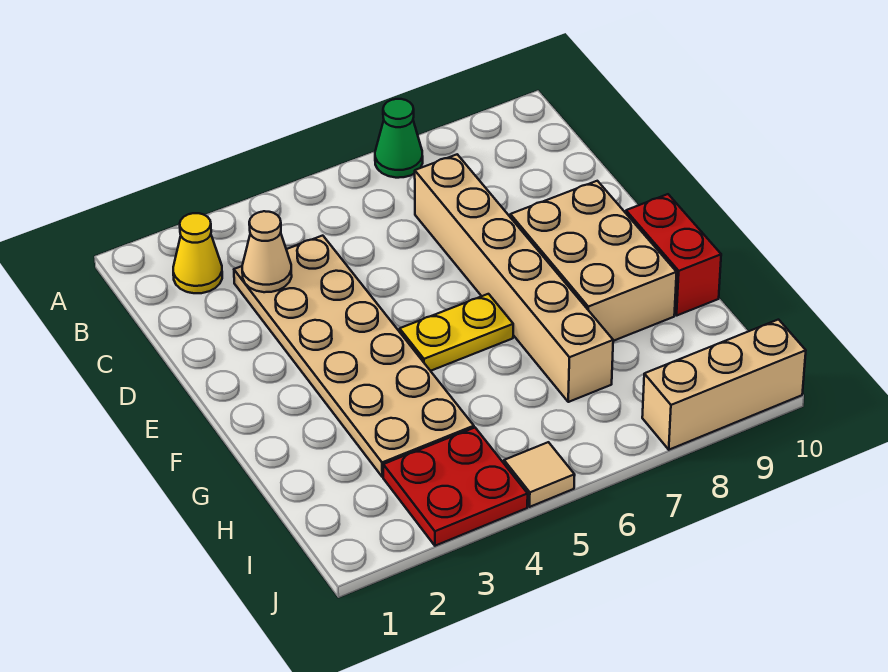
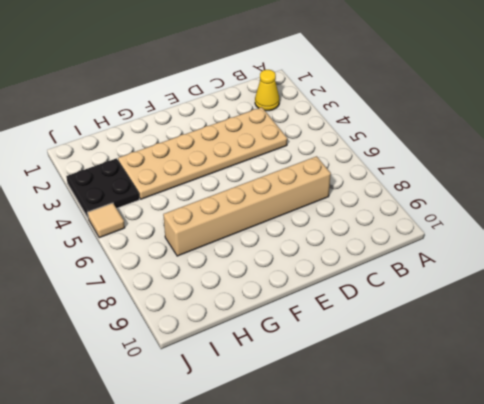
black plate I3:J4 level 1 -> red plate I3:J4 level 1
none -> green cone A7 level 1
none -> tan brick E8:G9 level 1

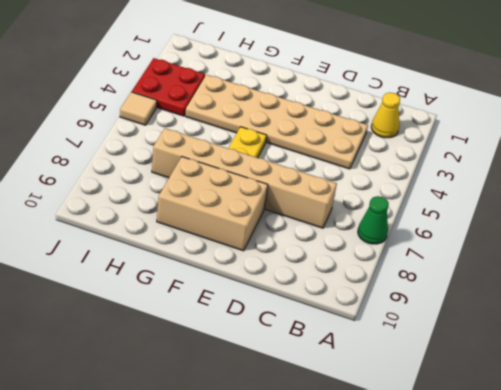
none -> red brick F10:G10 level 1
none -> tan brick J8:J10 level 1

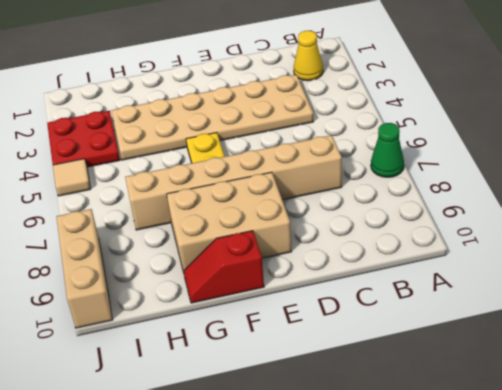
red slope F10:G10 level 1 top F -> red brick F10:G10 level 1
none -> tan cone C3 level 2

